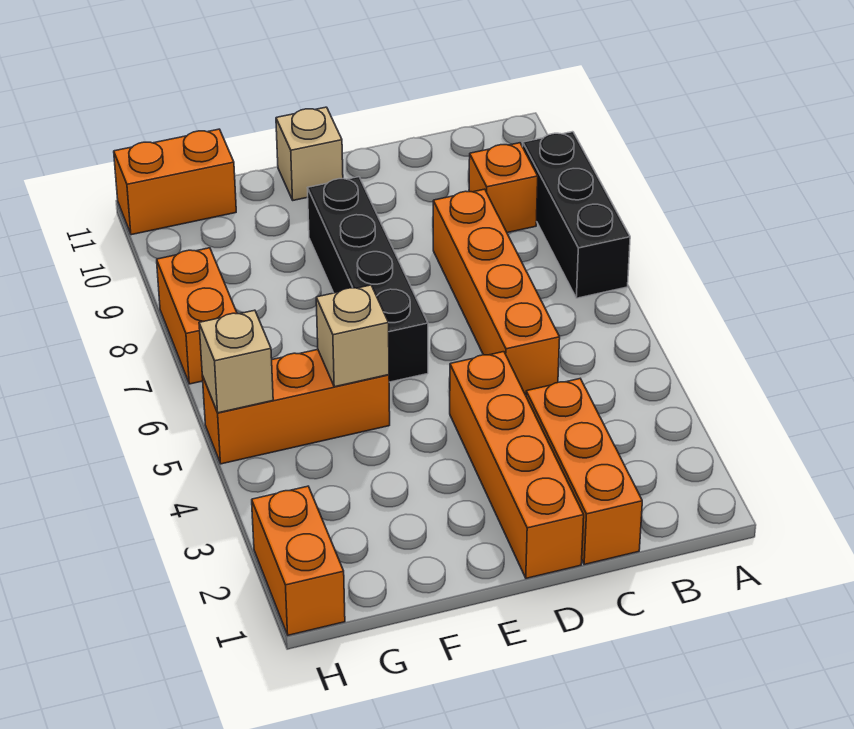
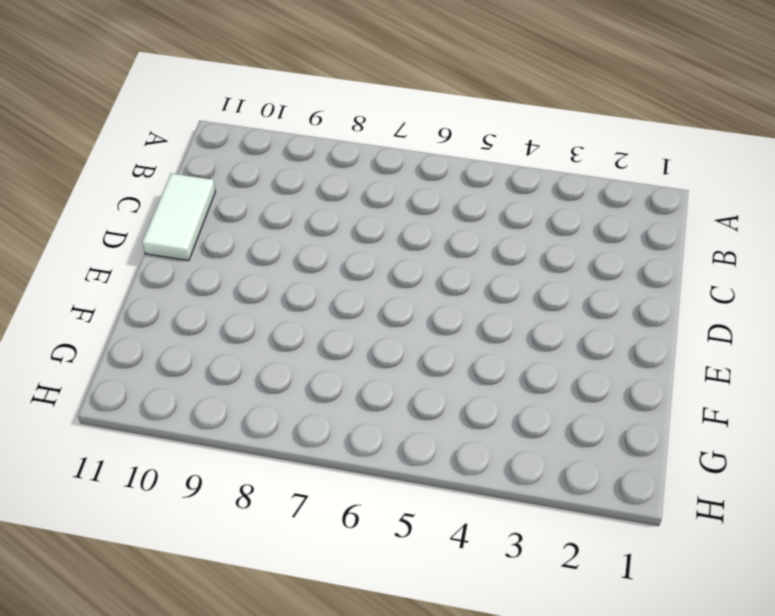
white tile C11:D11 level 1 -> none
none -> black brick A7:A9 level 1
none -> orange brick B9 level 1
none -> orange brick C1:C3 level 1

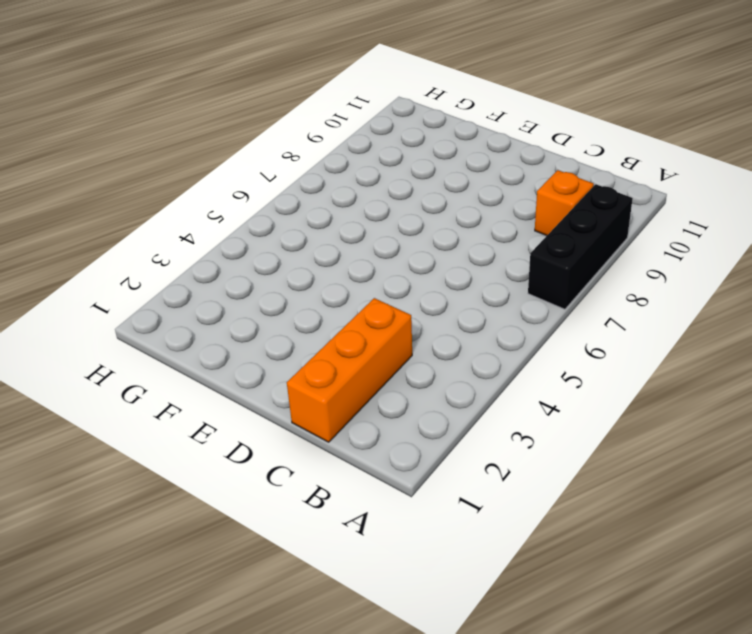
none -> orange brick C5:C8 level 1
none -> orange brick D1:D4 level 1
none -> black brick E6:E9 level 1

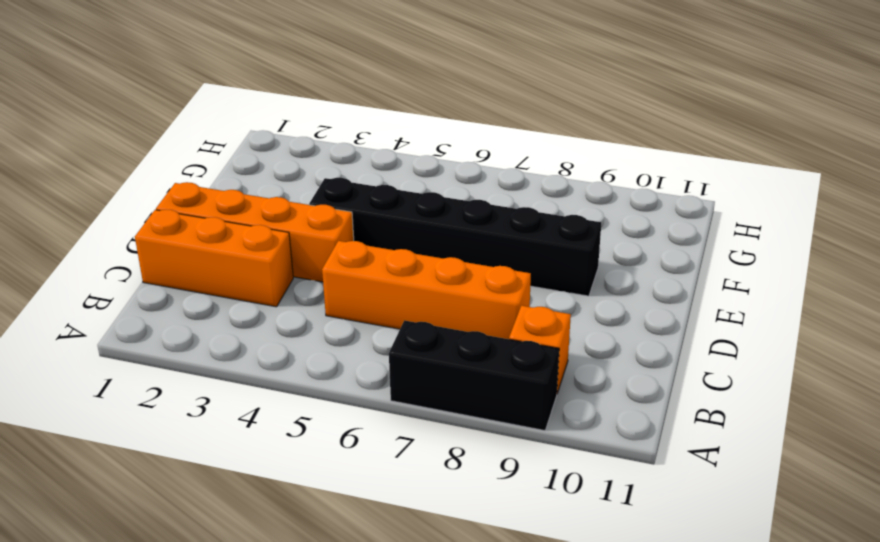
black brick E4:E9 level 1 -> black brick E6:E9 level 1
none -> tan brick E11 level 1
none -> orange brick F5:H5 level 1
none -> orange brick G11:H11 level 1

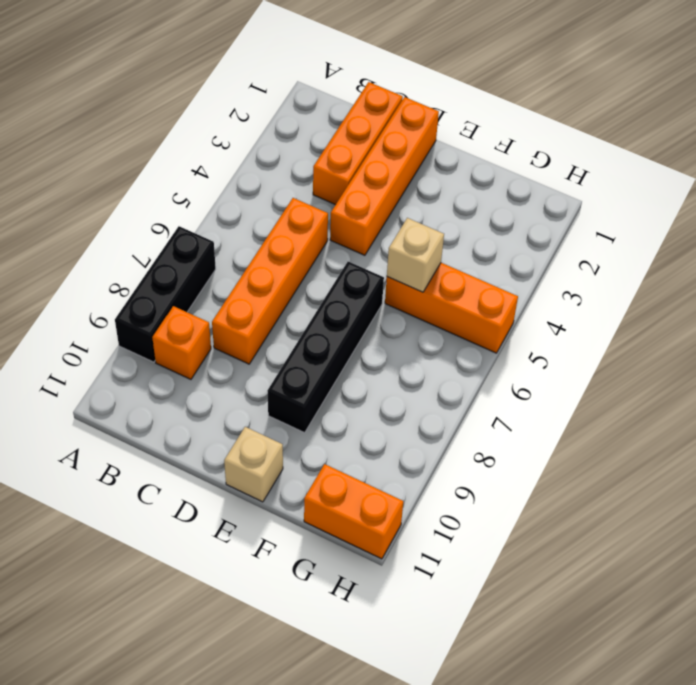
none -> orange brick H1:H2 level 1
none -> orange brick H7:H8 level 1
none -> tan brick H5 level 2

